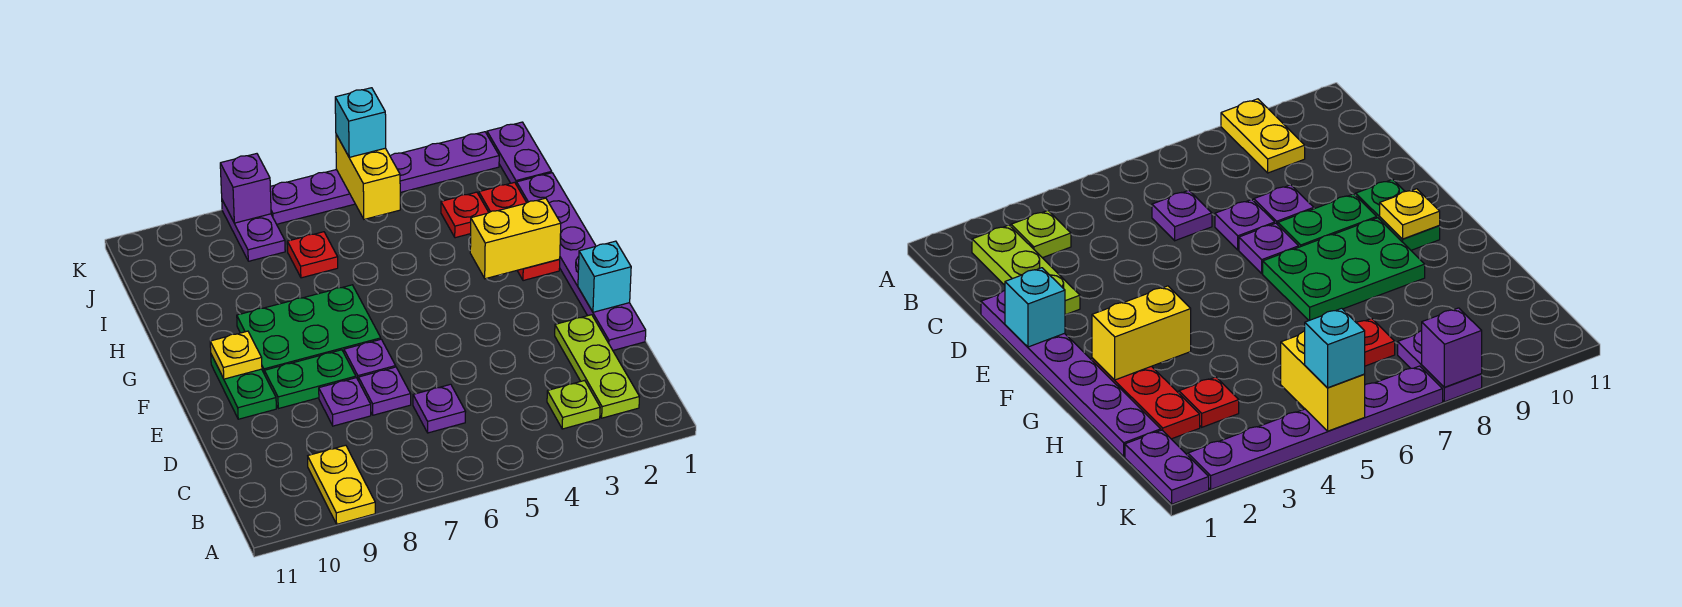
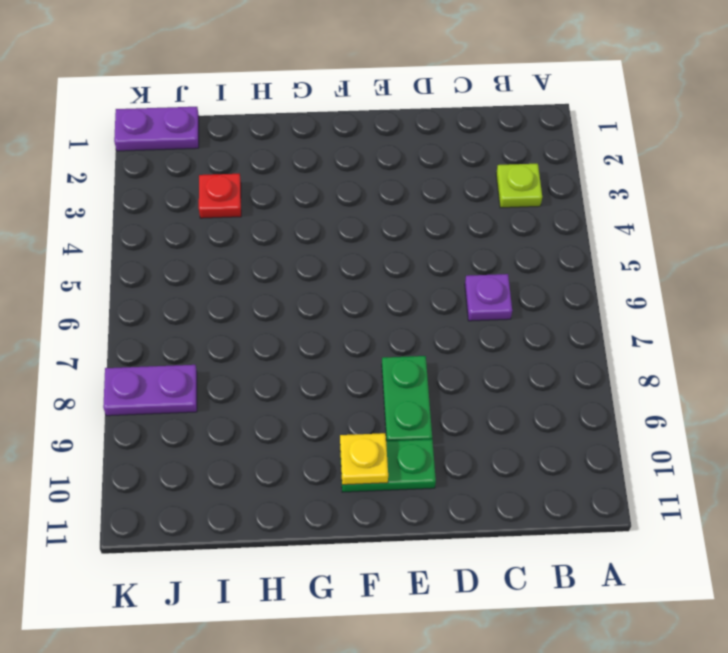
none -> yellow plate A9:B9 level 1
none -> lime plate B2:D2 level 1
none -> purple plate D1:I1 level 1

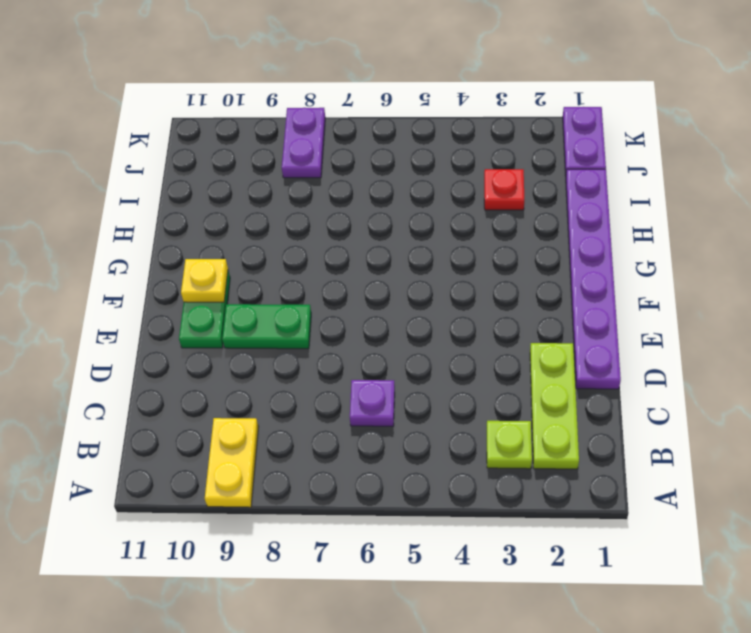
none -> purple plate D7 level 1
none -> purple plate D8 level 1
none -> purple plate E7 level 1

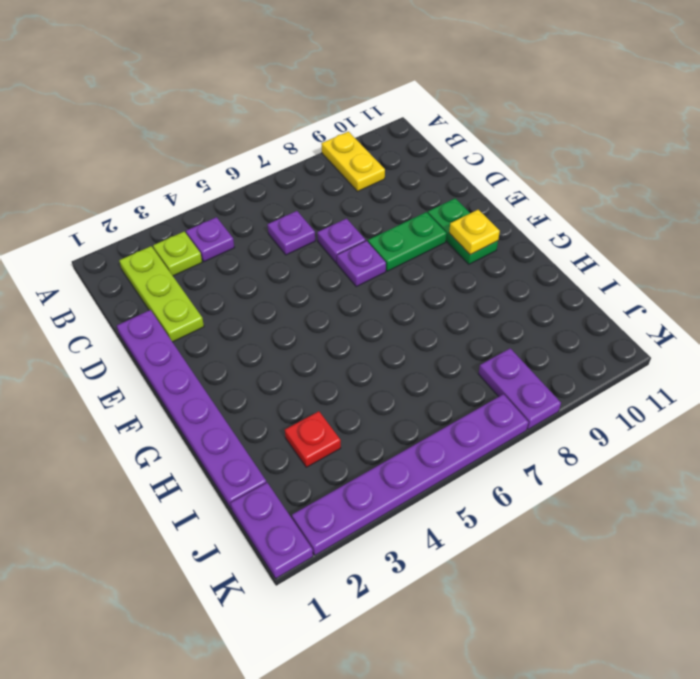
purple plate B4 level 1 -> purple plate D8 level 1
none -> green plate F7:G9 level 1
none -> red plate G2:I2 level 1
none -> red plate I7 level 1

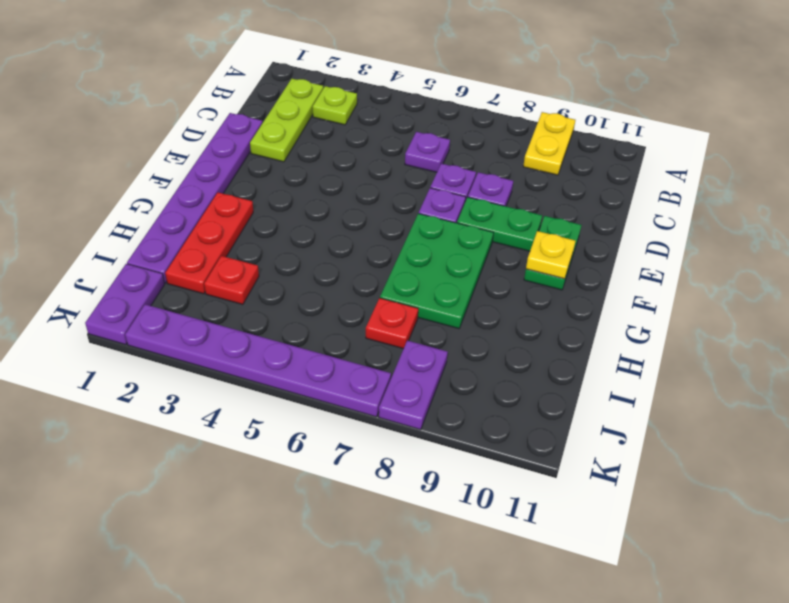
green plate F7:H8 level 1 -> green plate F7:G9 level 1
none -> cyan brick E1 level 2
none -> yellow brick G2:G3 level 2
none -> yellow brick J5:K5 level 2

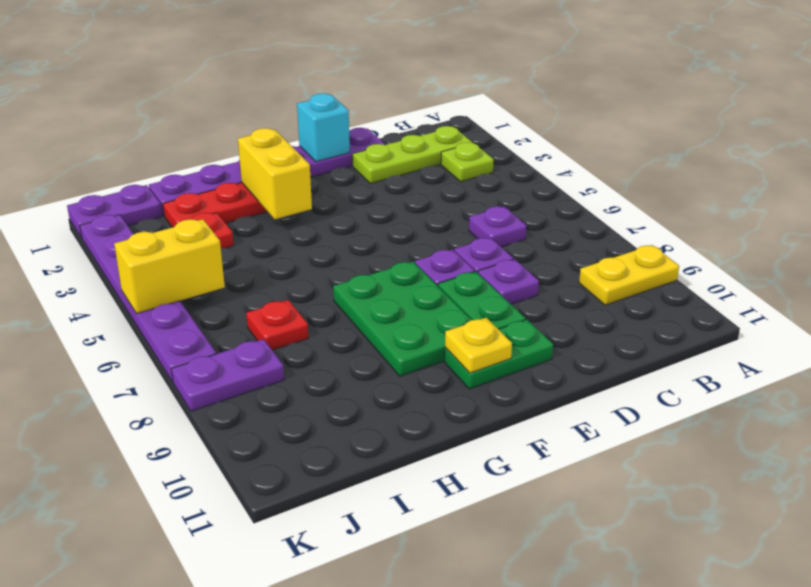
none -> purple brick K8 level 2
none -> cyan brick K5 level 3

